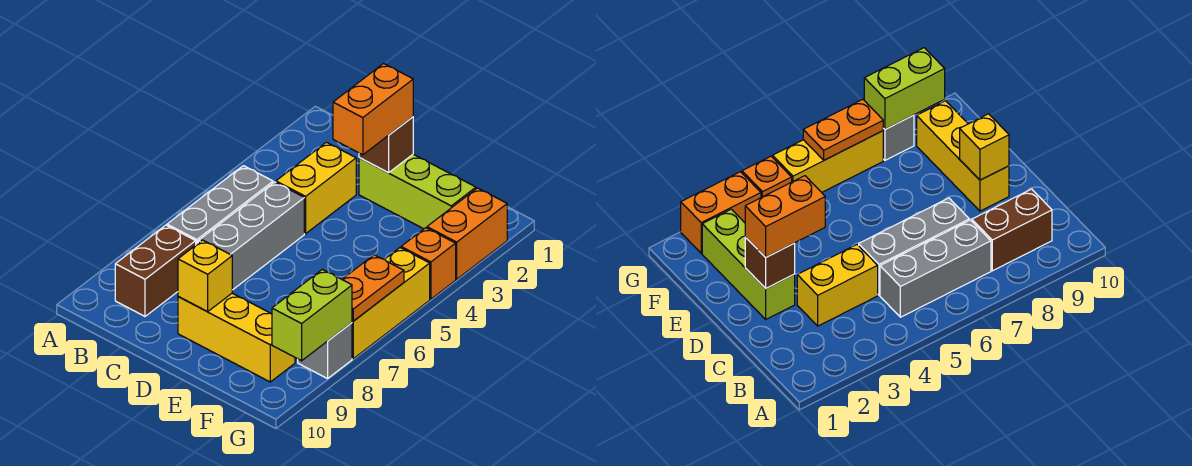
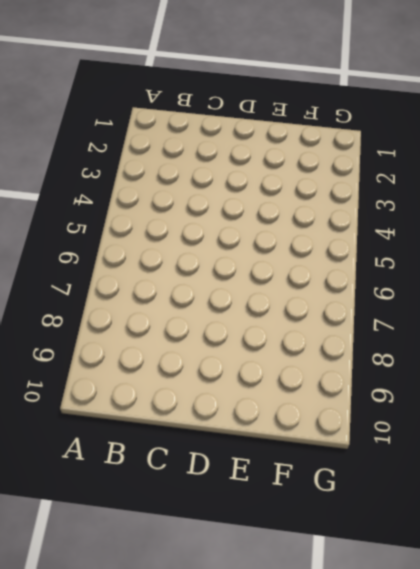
none -> grey brick B5:B7 level 1
none -> brown brick B8:B9 level 1
none -> yellow brick C3:C4 level 1

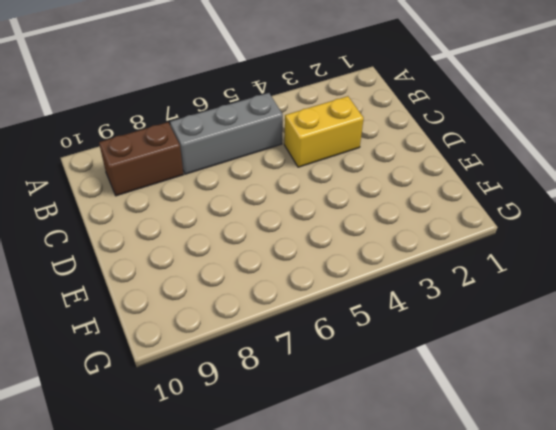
none -> grey brick C5:C7 level 1
none -> lime brick D2:F2 level 1
none -> yellow brick D9:F9 level 1

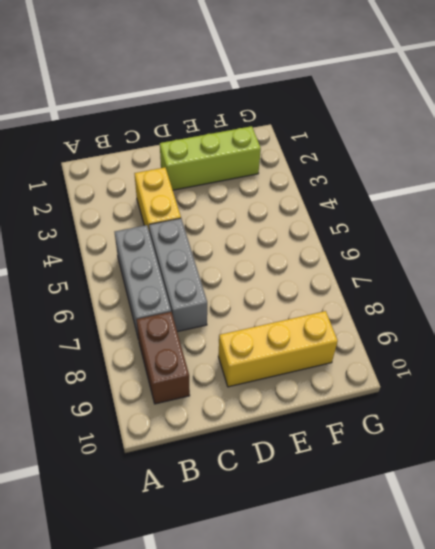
none -> orange brick G2:G3 level 1
none -> orange brick G4 level 1
none -> yellow brick G5:G7 level 1

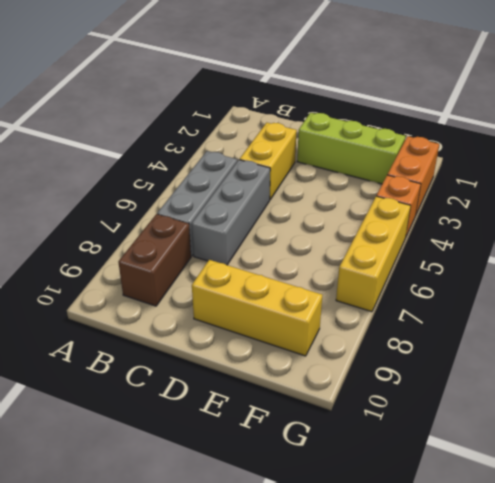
none -> grey brick G8 level 1
none -> brown brick D2 level 2
none -> yellow brick D9 level 2

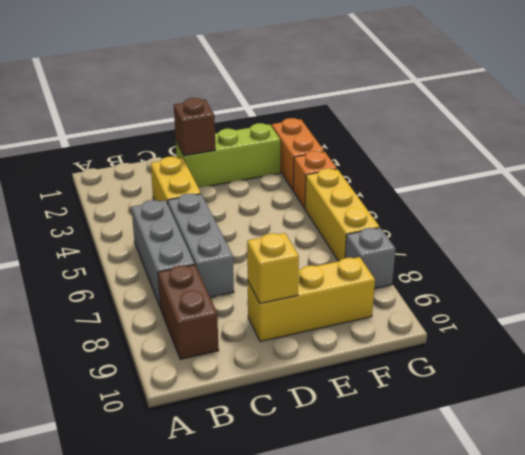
none -> orange plate G6:G7 level 2
none -> lime brick G8:G9 level 2
none -> orange brick D2:D3 level 3

